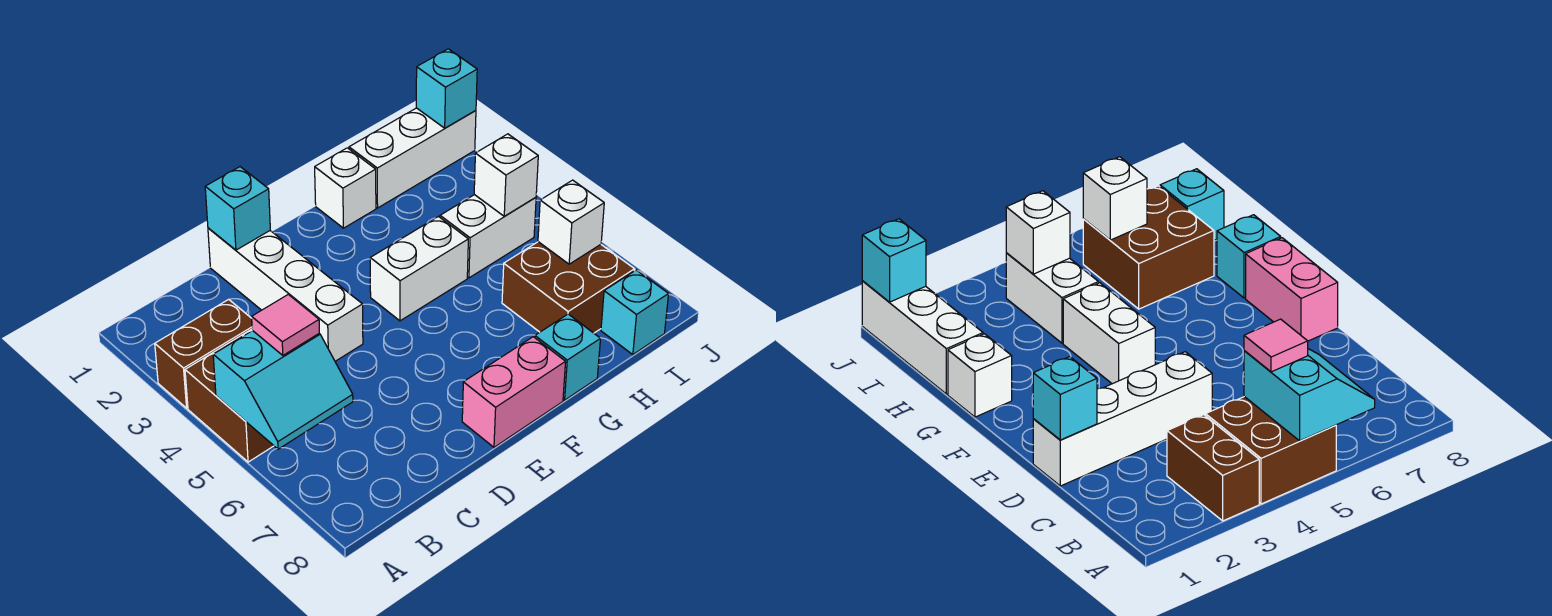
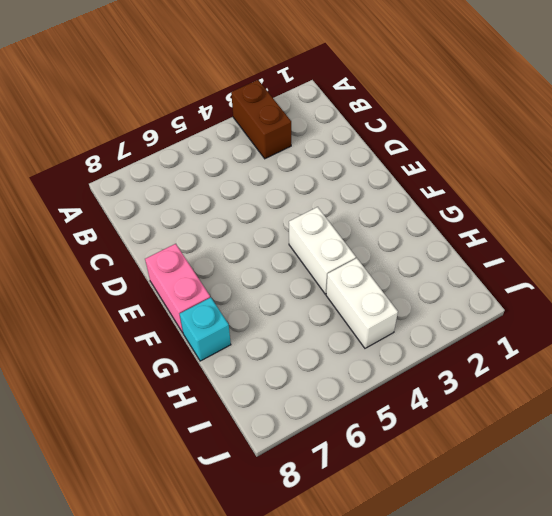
none -> brown brick A4:B5 level 1
none -> white brick D1:D4 level 1
none -> white brick G1 level 1

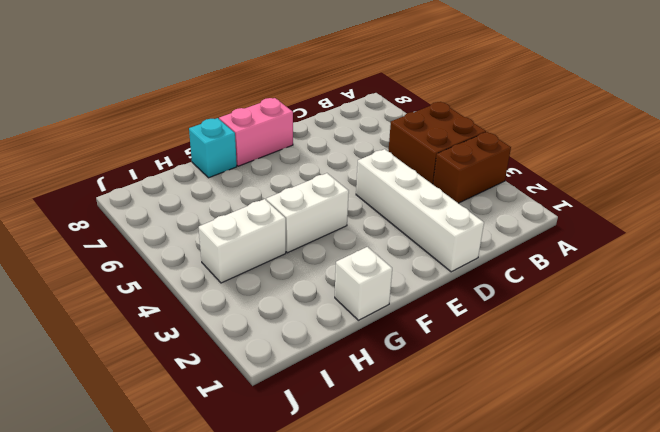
none -> white brick H1:J1 level 1
none -> brown brick H6:I7 level 1
none -> cyan brick I8 level 1

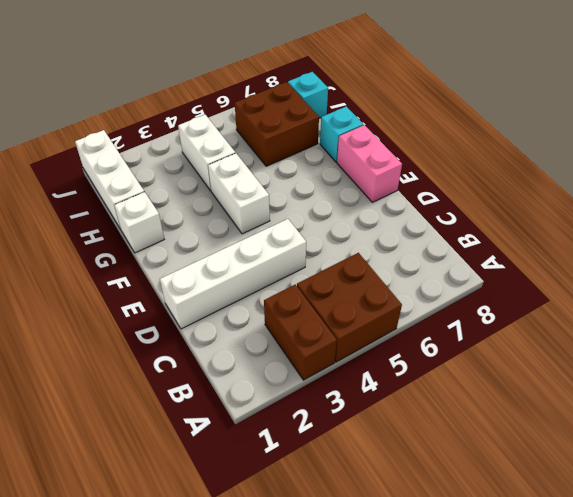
none -> cyan slope A5:B6 level 2 top 5
none -> cyan brick D1 level 2
none -> white brick I4 level 2

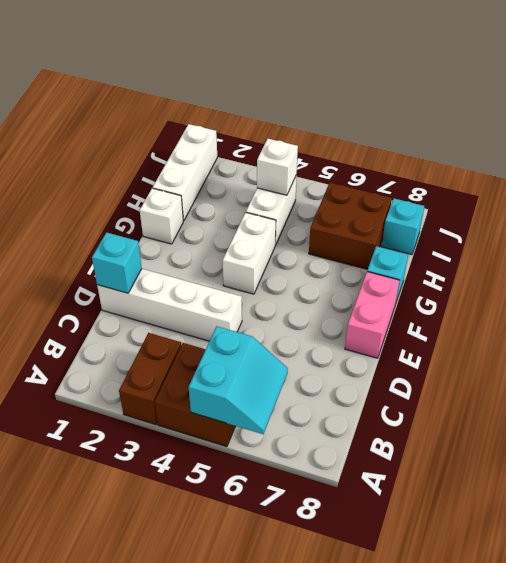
none -> white brick I6 level 2
none -> cyan brick J1 level 2
none -> pink tile B5 level 3

